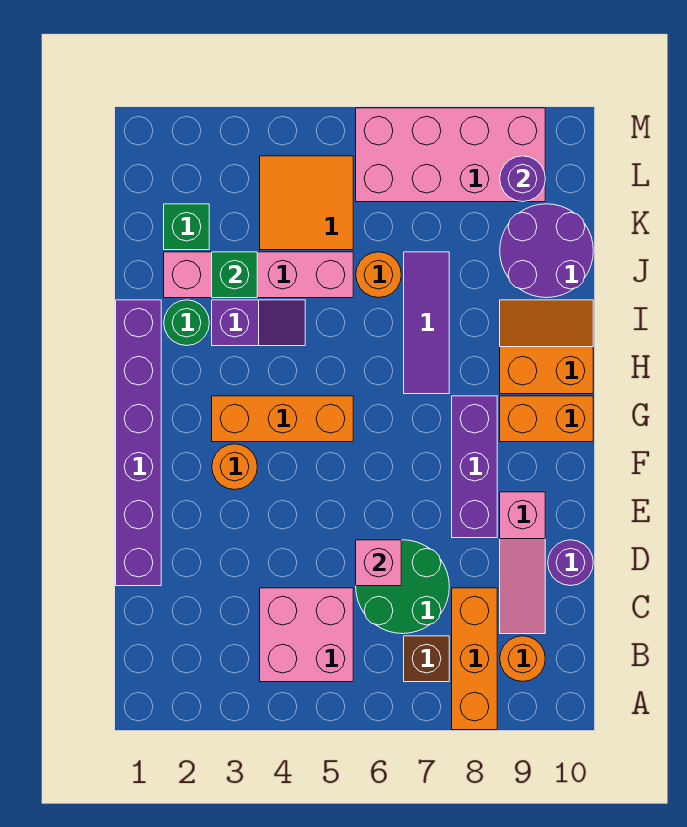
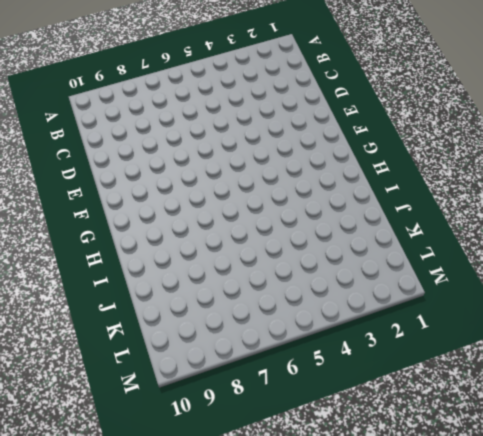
none -> orange brick A8:C8 level 1
none -> pink brick B4:C5 level 1
none -> brown brick B7 level 1

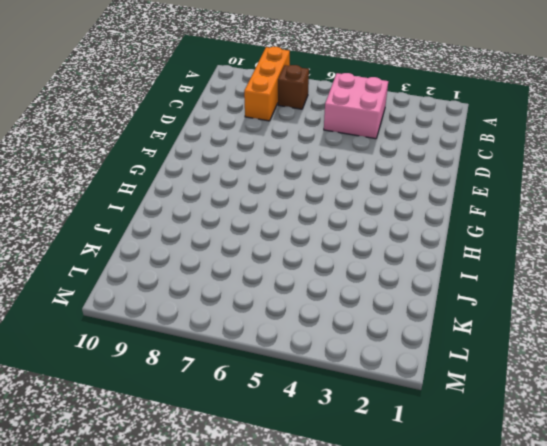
none -> orange round brick B9 level 1
none -> green round brick C6:D7 level 1
none -> pink slope C9:E9 level 1 top E

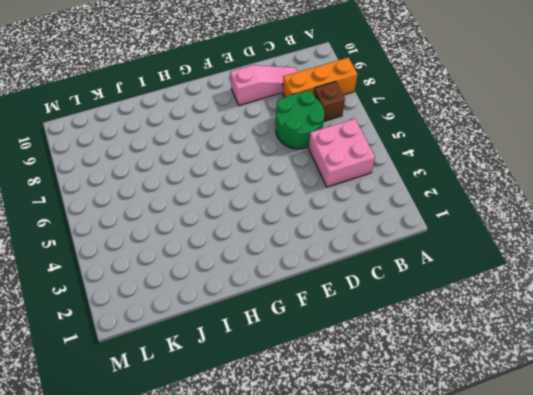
none -> orange round brick B9 level 1
none -> purple brick D1:I1 level 1
none -> purple round brick D10 level 1

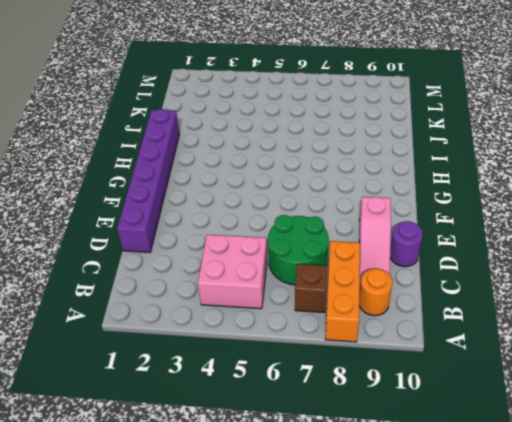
none -> purple brick E8:G8 level 1
none -> orange round brick F3 level 1
none -> orange brick G3:G5 level 1

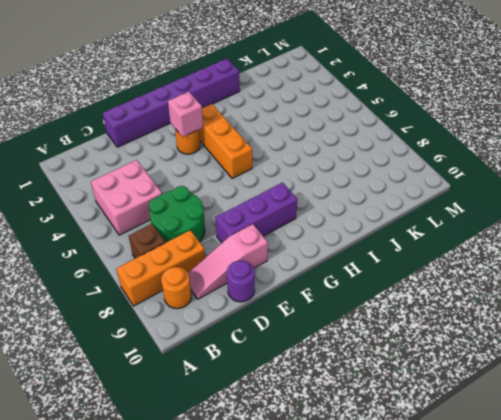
pink brick F3 level 2 -> pink brick D6 level 2
none -> orange brick G9:G10 level 1
none -> purple tile H7:J7 level 1
none -> orange slope H9:I10 level 1 top H

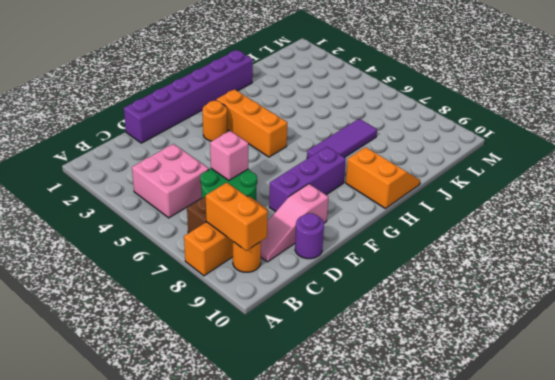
orange brick B8:B9 level 2 -> orange brick G9:G10 level 1
none -> green round brick I2 level 1
none -> purple slope I3:I4 level 1 top 3
none -> pink brick J2:J5 level 1

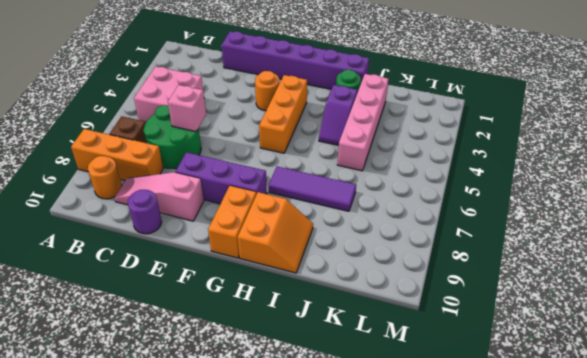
none -> orange round brick J6 level 1
none -> purple round brick J9:K10 level 1
none -> green brick K2 level 1

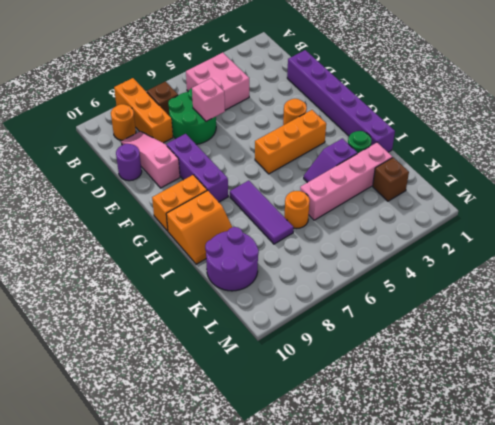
brown brick K2 level 1 -> green brick K2 level 1
none -> orange tile K4:L5 level 1
none -> pink brick L6:M9 level 1
none -> green brick J3 level 2

